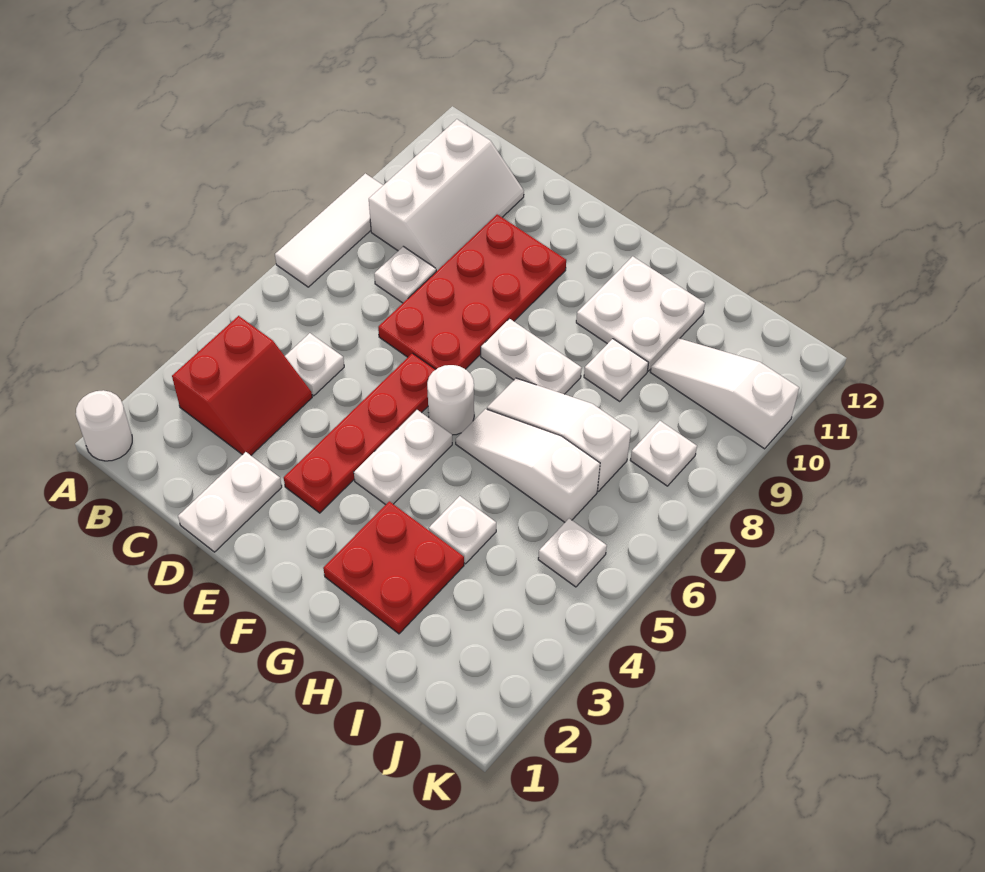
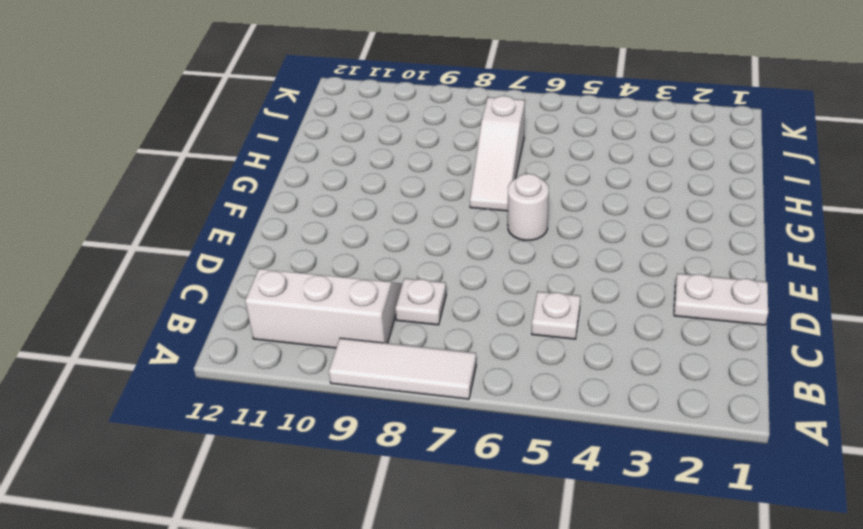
none -> white round brick A1 level 1
none -> red slope B3:C4 level 1 top B
none -> red plate D7:E10 level 1

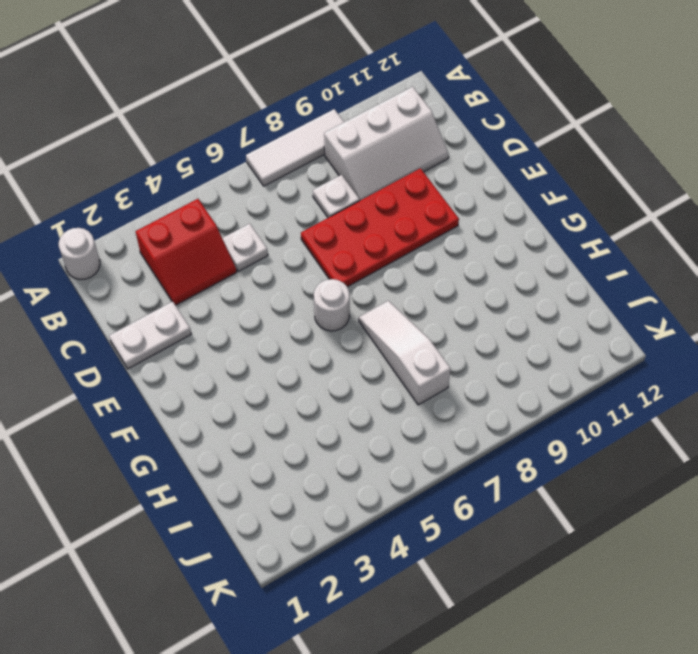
none -> red plate E3:E6 level 1
none -> white plate F4:F5 level 1
none -> white plate F8:G8 level 1

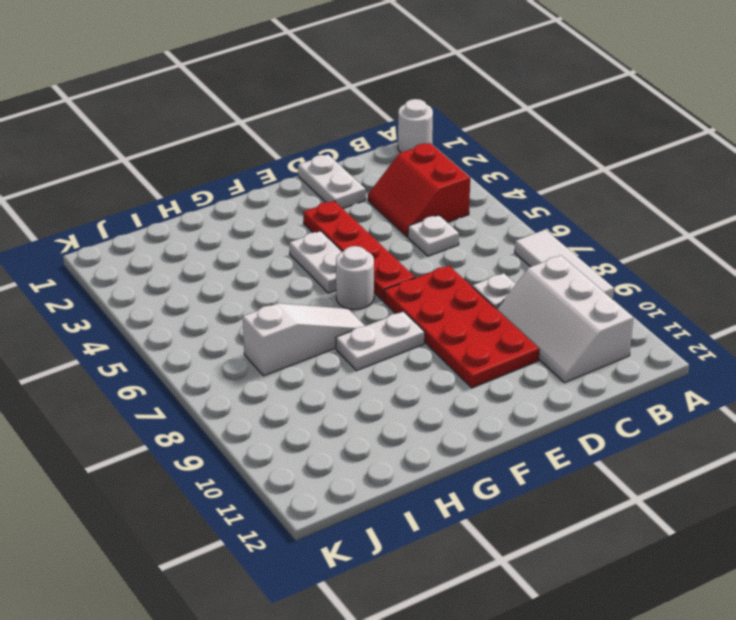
none -> red plate G2:H3 level 1
none -> white slope G6:I6 level 1 top I
none -> white plate G10:H11 level 1

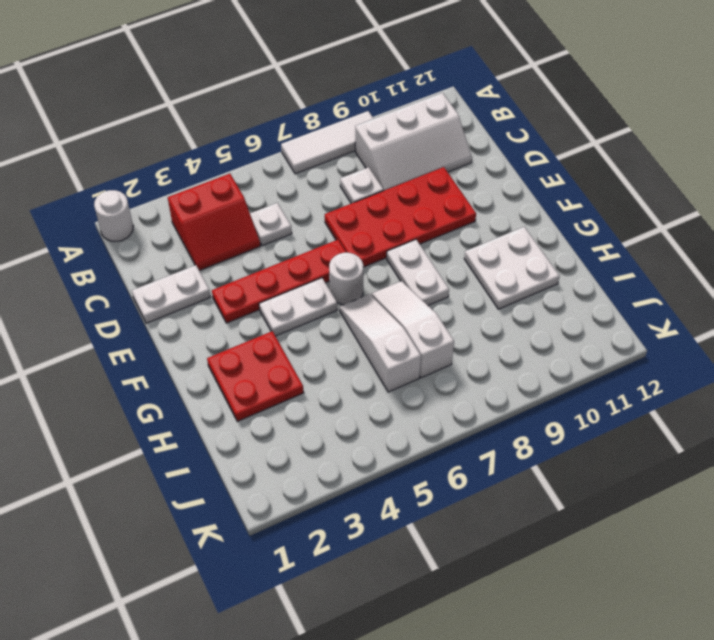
none -> white plate H4 level 1
none -> white plate H9 level 1
none -> white slope I10:K10 level 1 top K

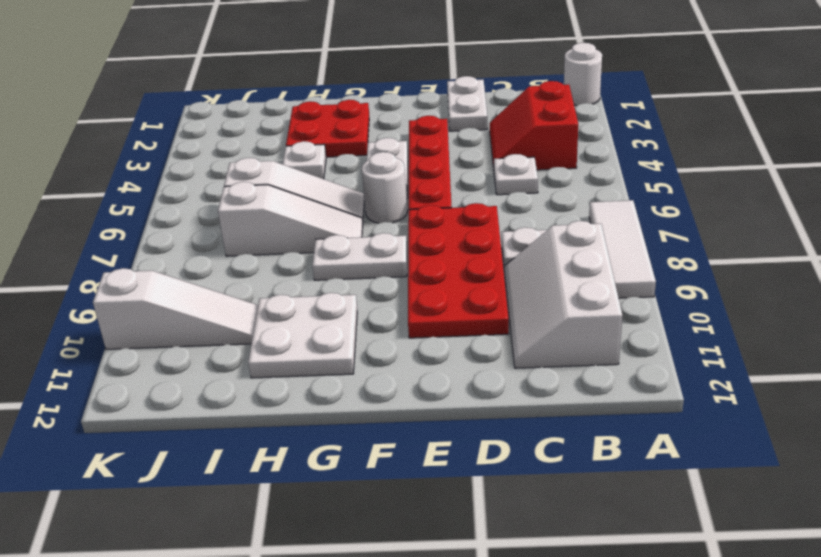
none -> white plate H9 level 1
none -> white plate J5 level 1
none -> white plate J8 level 1

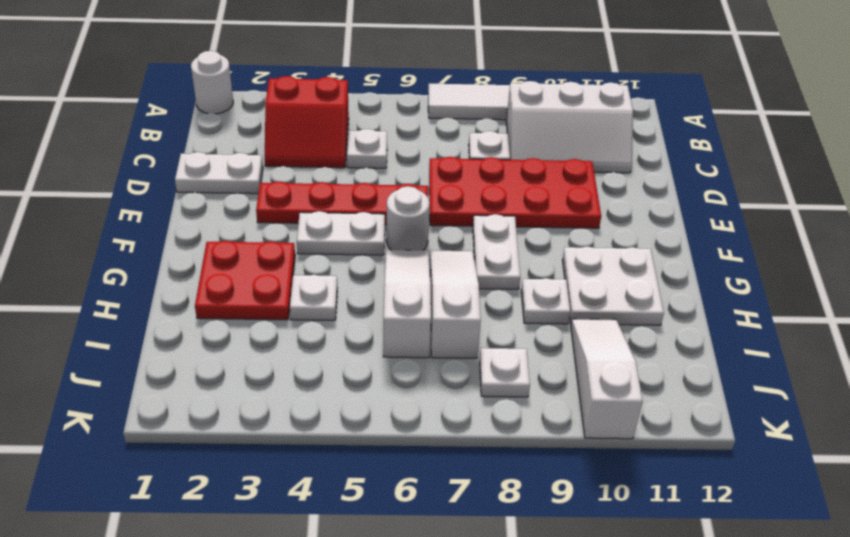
none -> white plate J5 level 1

